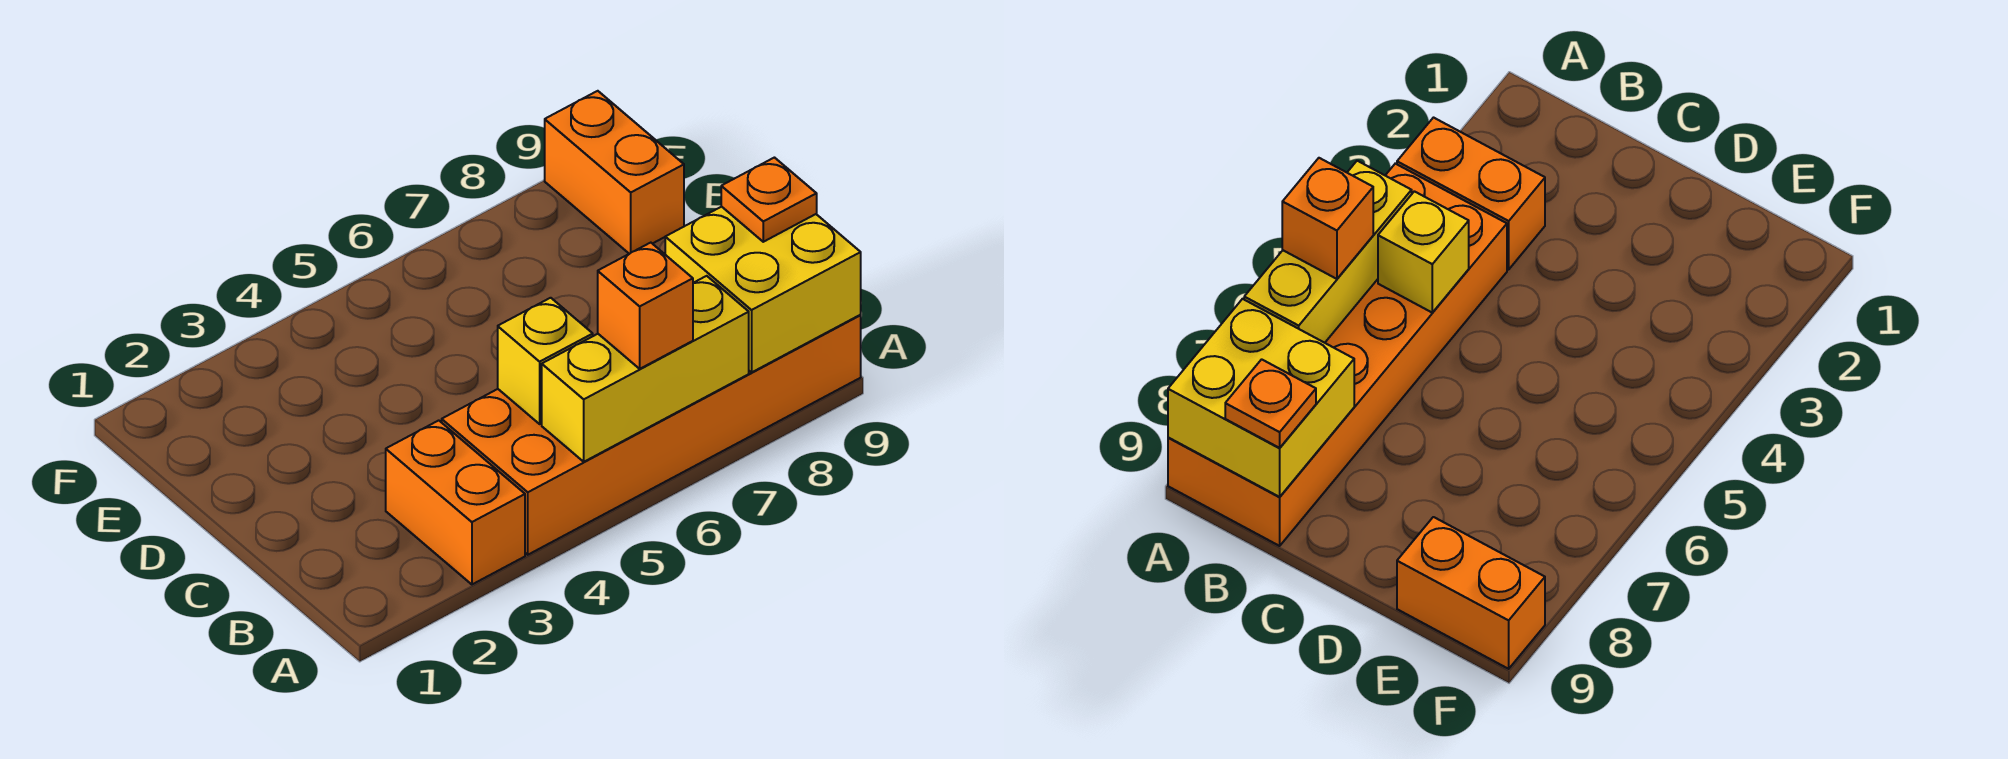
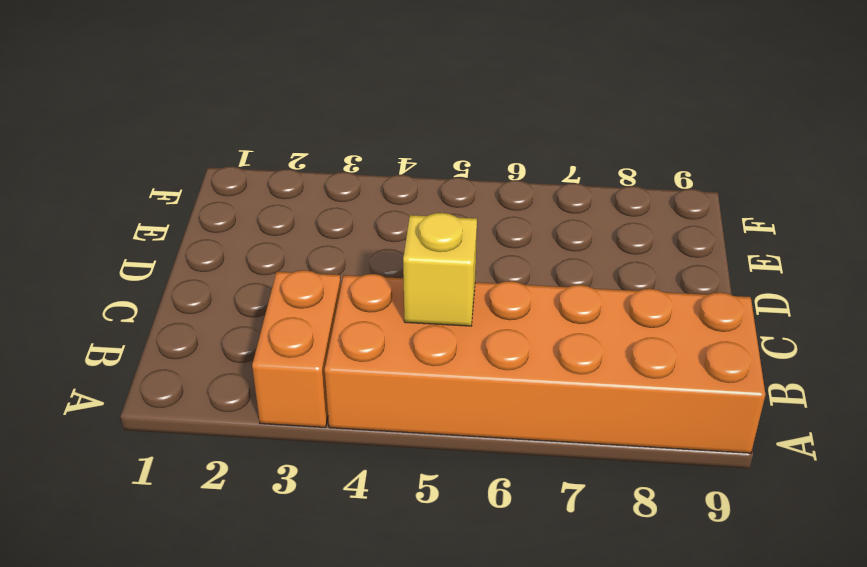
none -> orange brick E9:F9 level 1
none -> yellow brick A5:A7 level 2

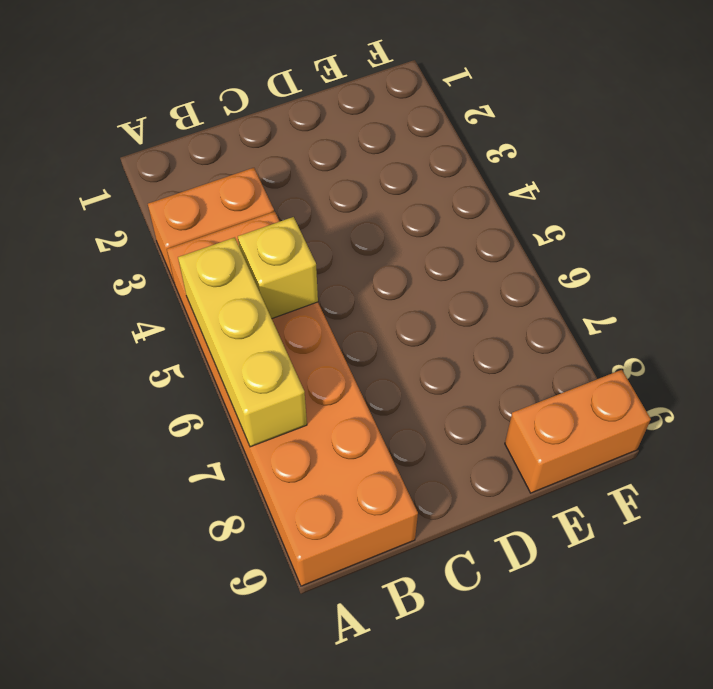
none -> yellow brick A8:B9 level 2
none -> orange brick A6 level 3

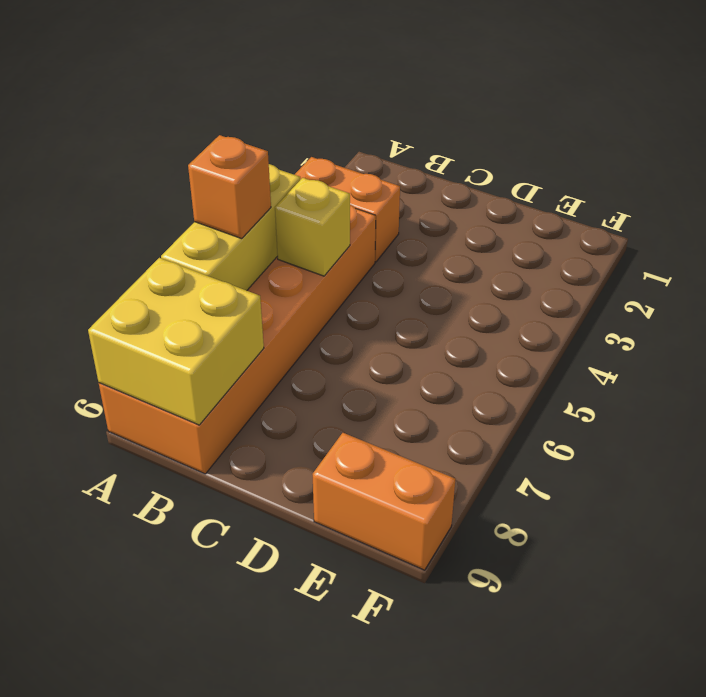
none -> orange plate B9 level 3

